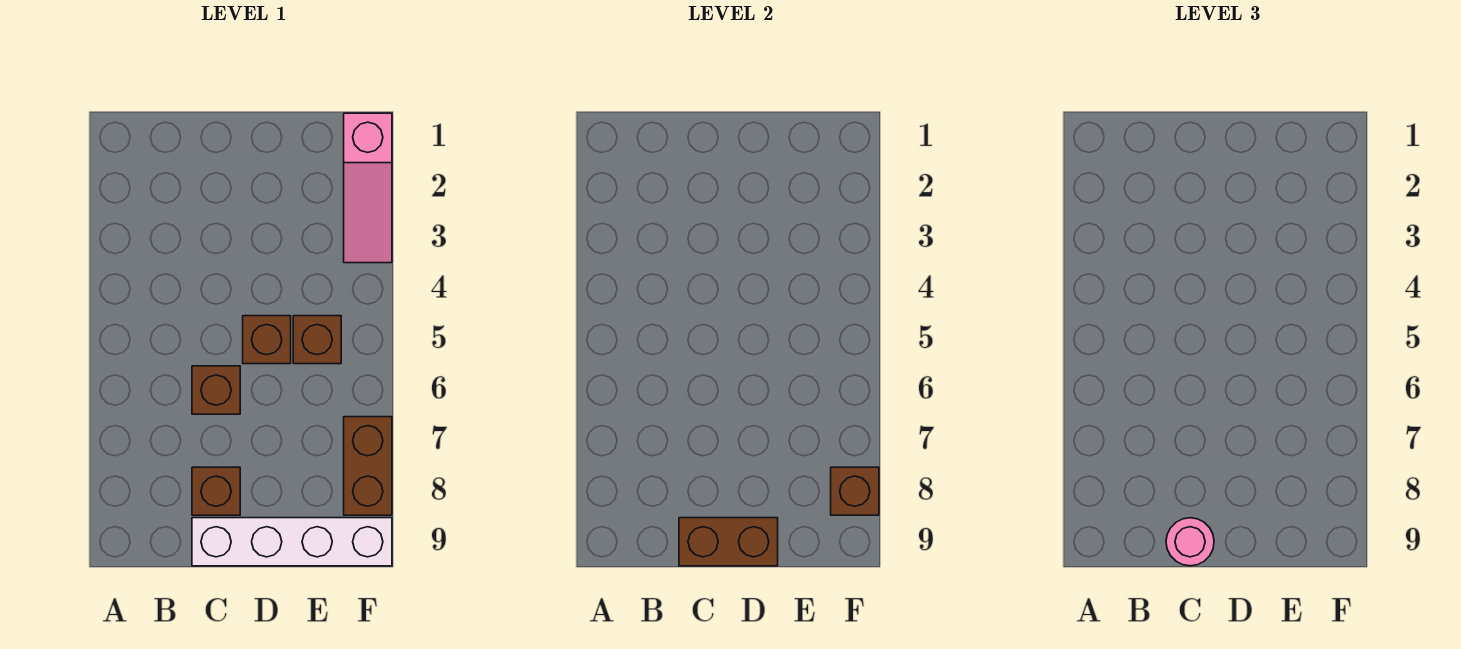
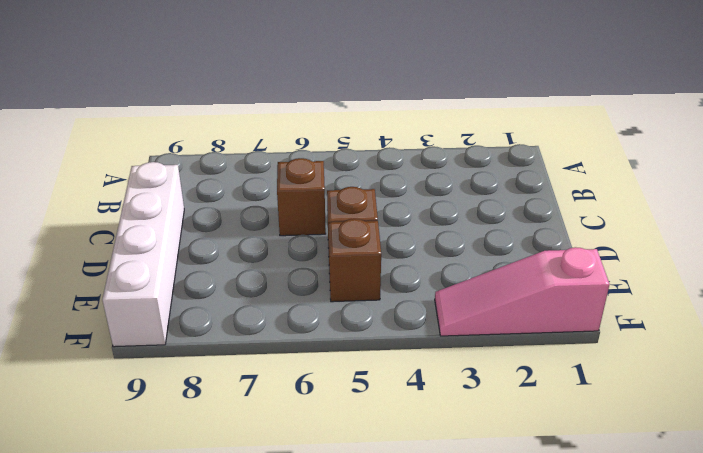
none -> brown brick C8 level 1
none -> brown brick F7:F8 level 1

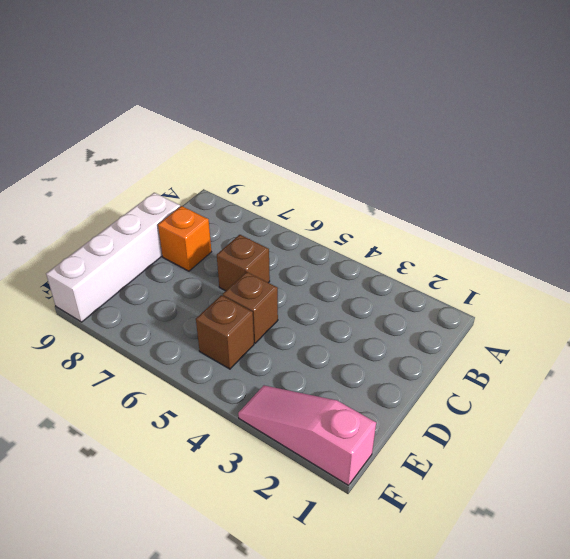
orange brick C8 level 1 -> brown brick C8 level 1
none -> brown brick F7:F8 level 1
none -> brown brick C9:D9 level 2

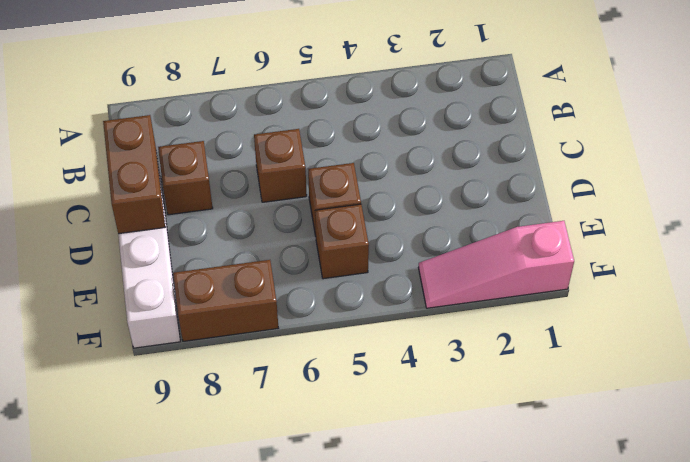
none -> brown brick F8 level 2
none -> pink round brick C9 level 3

